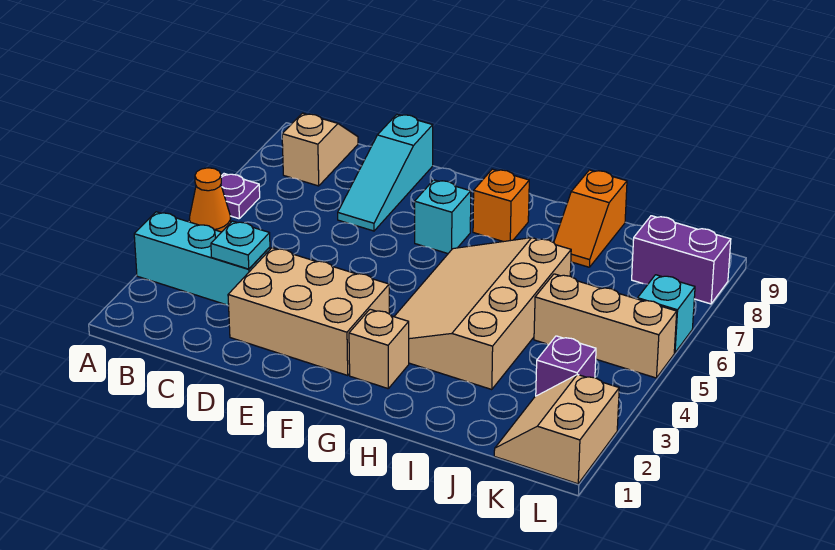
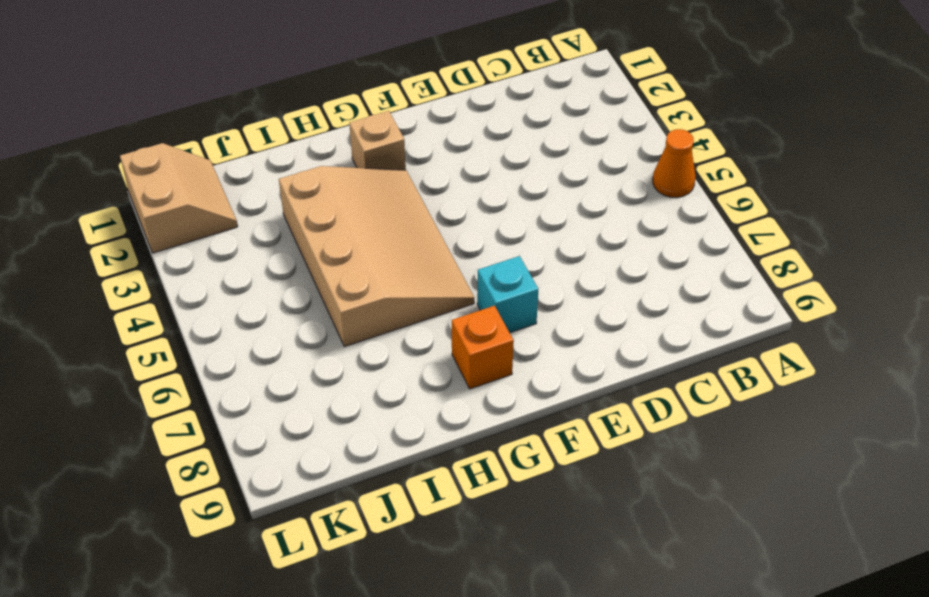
none -> cyan brick A3:C3 level 1
none -> purple plate A6 level 1
none -> tan slope B8:B9 level 1 top 8

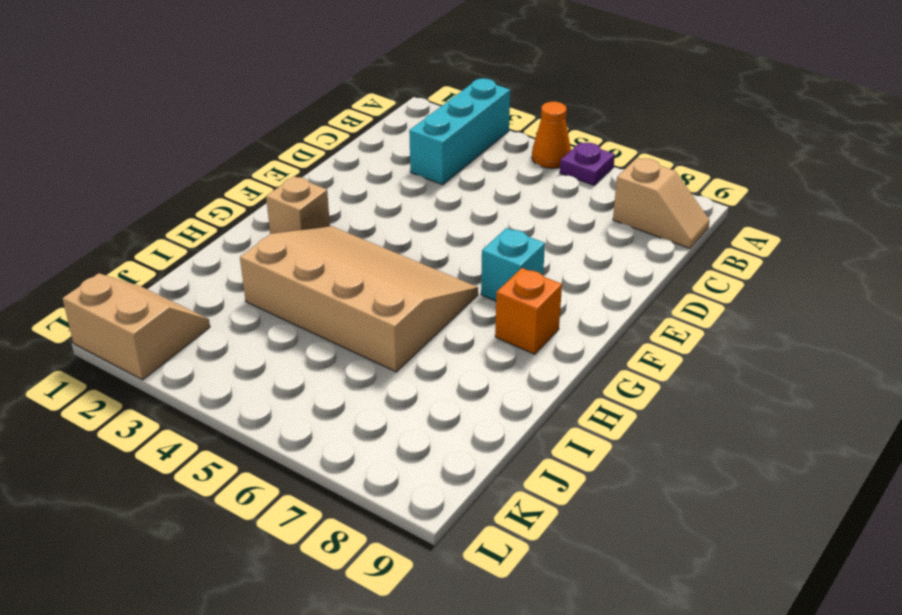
none -> tan brick D2:F3 level 1
none -> cyan slope D7:D9 level 1 top 9
none -> orange slope I8:I9 level 1 top 9

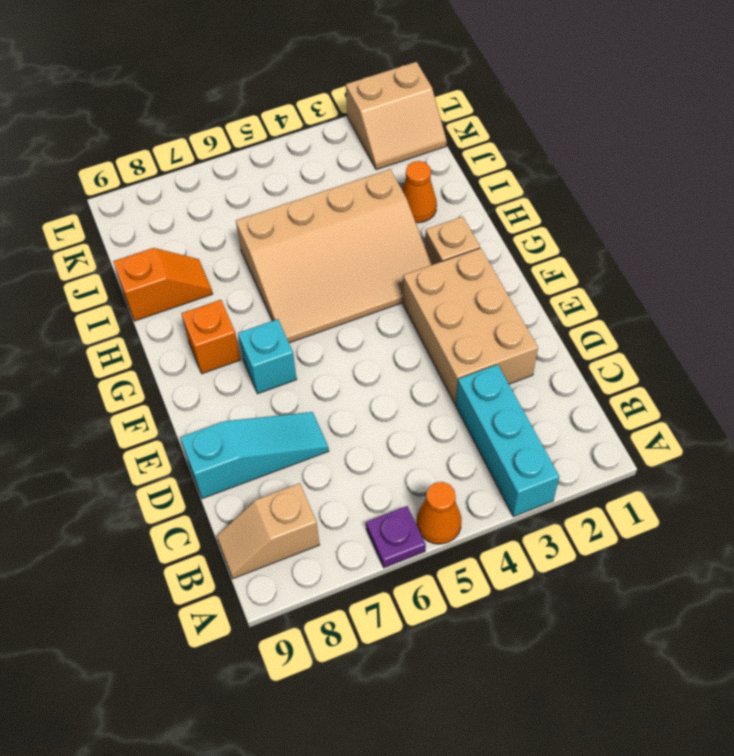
orange cone I2 level 1 -> none
none -> tan brick J5:L5 level 1
none -> purple brick K3 level 1
none -> purple brick K8:L8 level 1

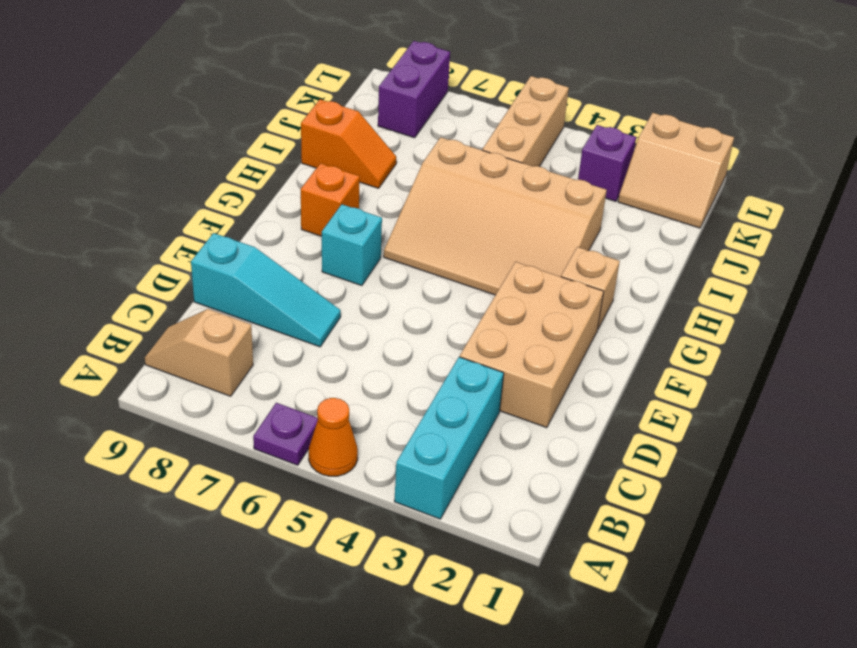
none -> cyan brick L6 level 1
none -> cyan plate C3 level 2

